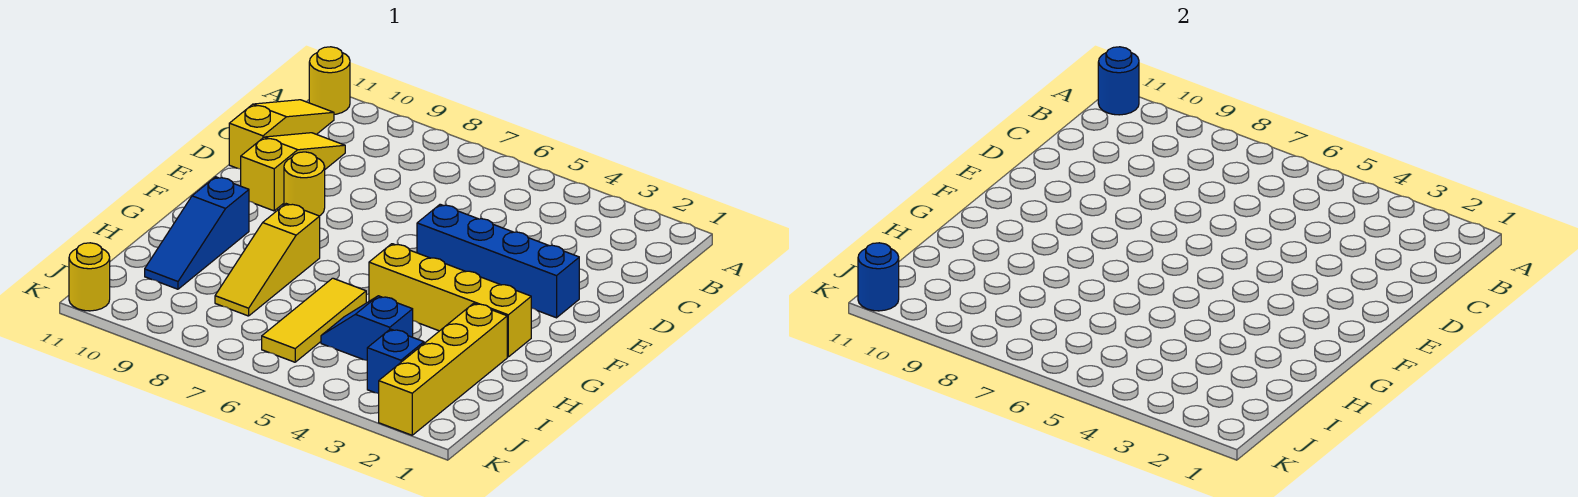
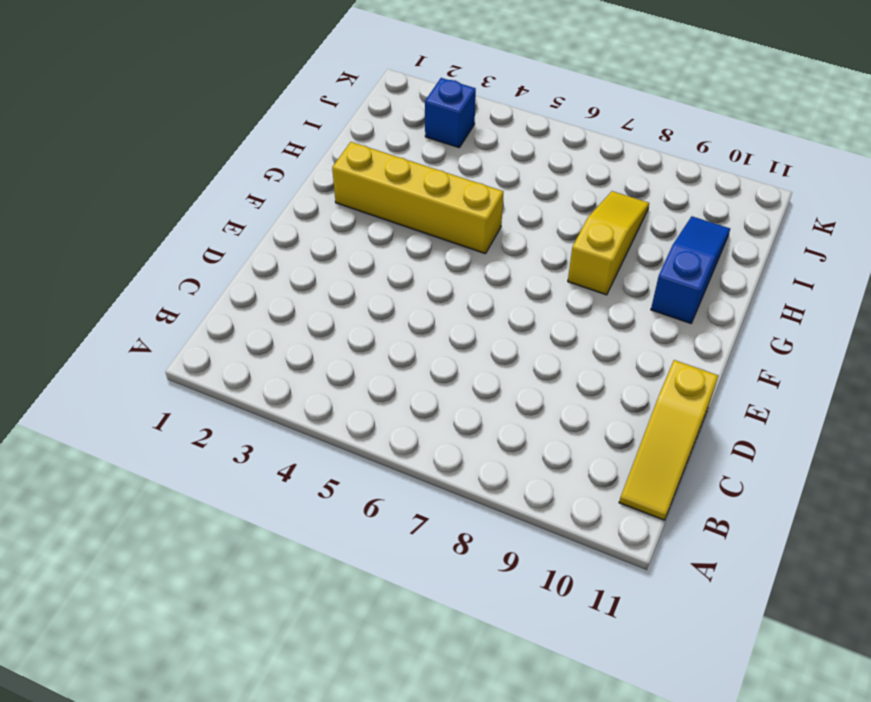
none -> yellow round brick A11 level 1
none -> yellow slope C10:E10 level 1 top E
none -> blue brick E2:E5 level 1

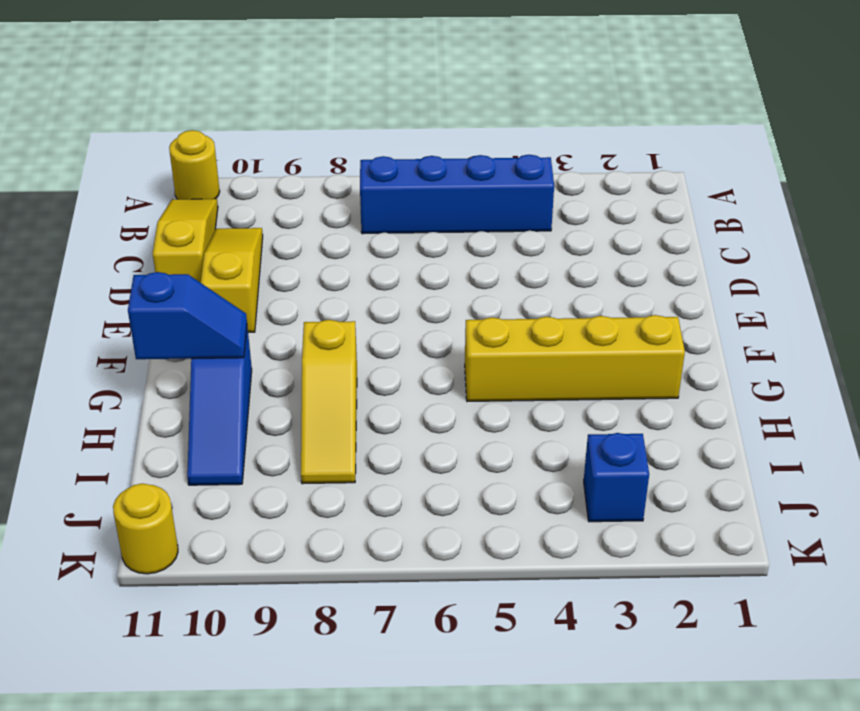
blue brick B4:B7 level 1 -> blue brick E2:E5 level 1
blue slope G10:G11 level 2 top 11 -> blue slope I4:I5 level 1 top 4
none -> yellow round brick E9 level 1
none -> yellow brick H2:K2 level 1
none -> yellow tile H6:J6 level 1

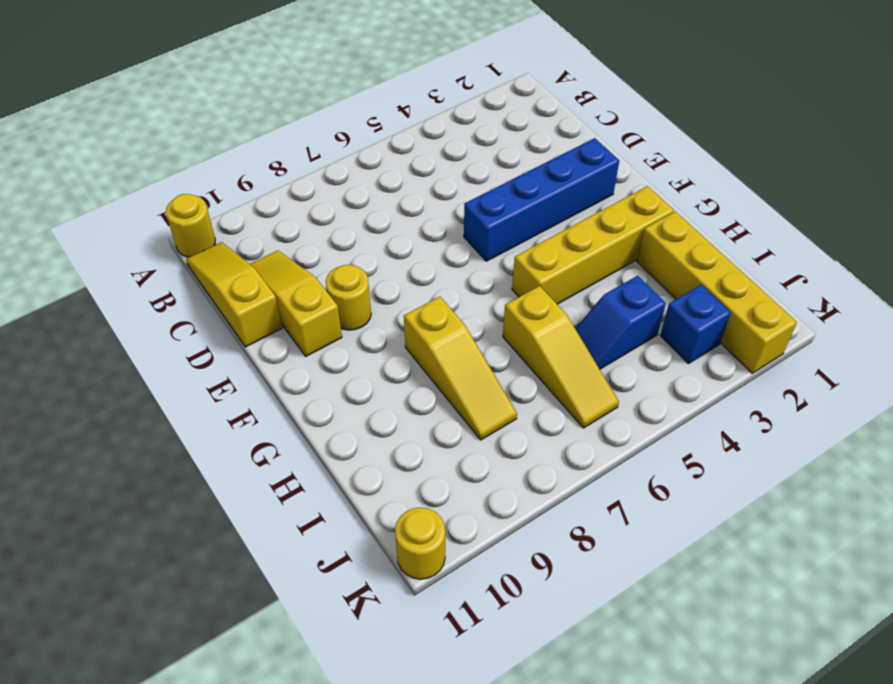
yellow slope H6:J6 level 1 top H -> yellow tile H6:J6 level 1
none -> blue slope G10:I10 level 1 top G
none -> blue round brick A11 level 2
none -> blue round brick K11 level 2

